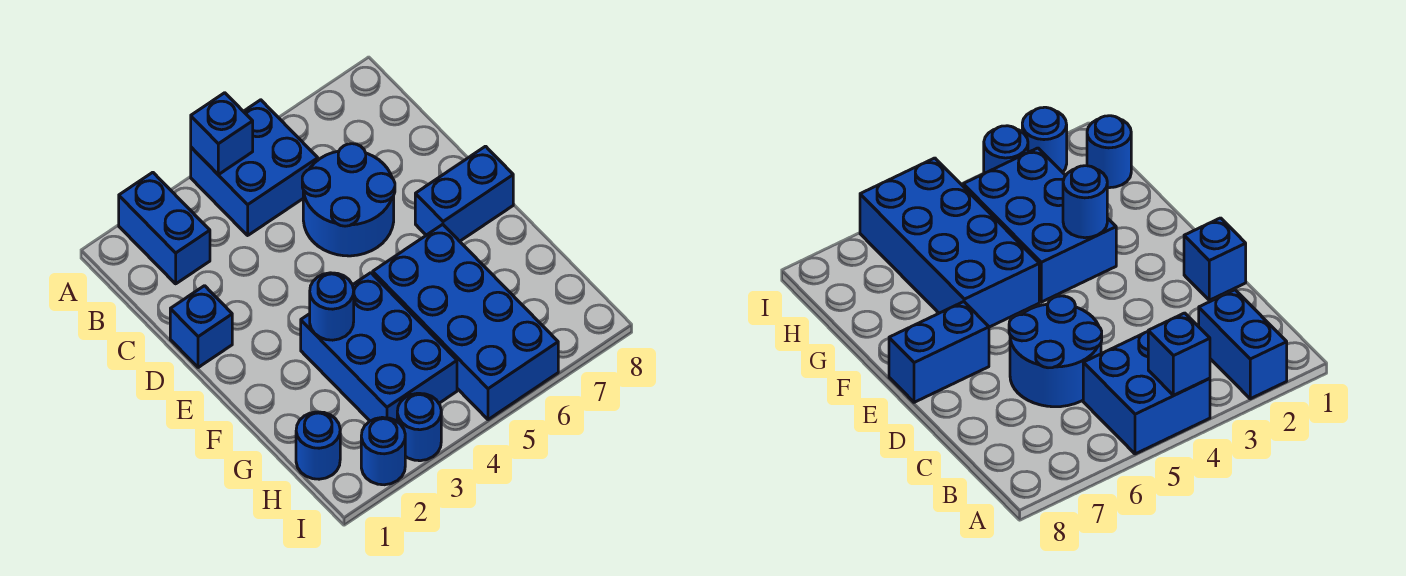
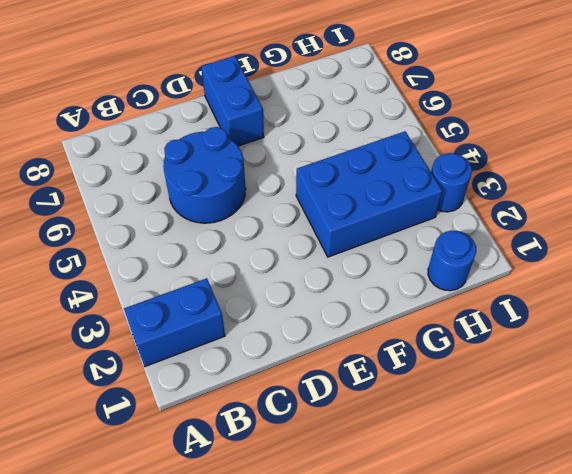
none -> blue brick A4:B5 level 1
none -> blue brick D1 level 1
none -> blue brick F5:I6 level 1

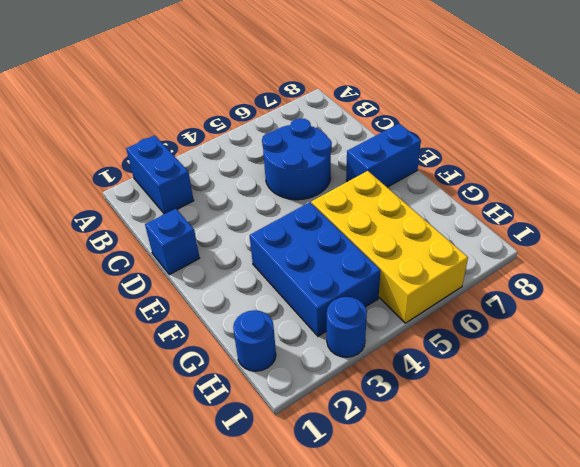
yellow brick F5:I6 level 1 -> blue brick F5:I6 level 1
none -> blue brick A4:B5 level 1
none -> blue round brick I2 level 1
none -> blue brick A4 level 2

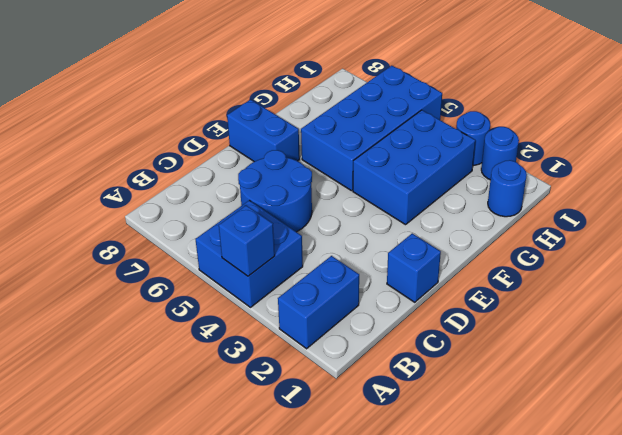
none -> blue round brick F3 level 2

